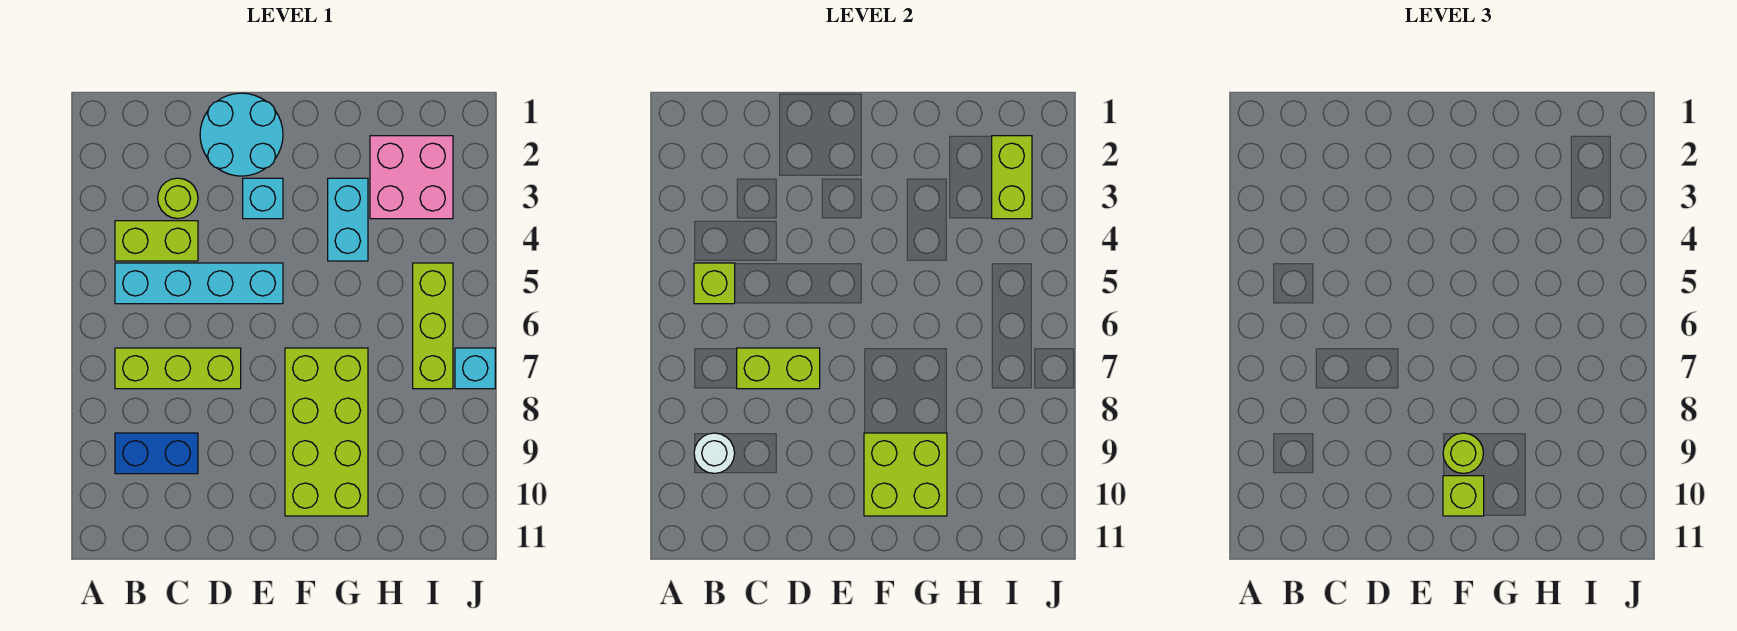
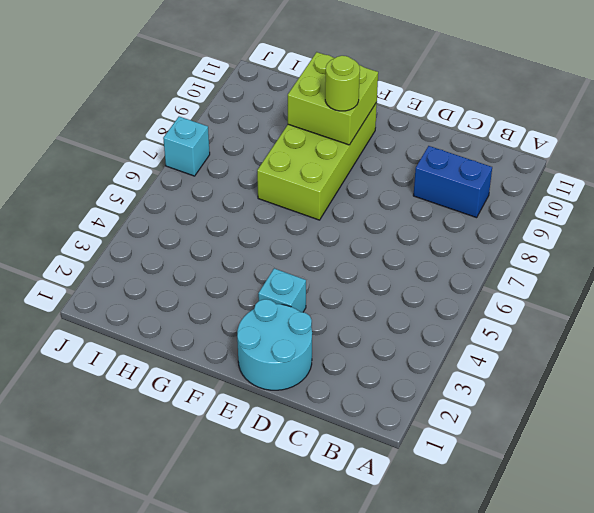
none -> lime brick B4:C4 level 1
none -> cyan brick B5:E5 level 1
none -> lime brick B7:D7 level 1

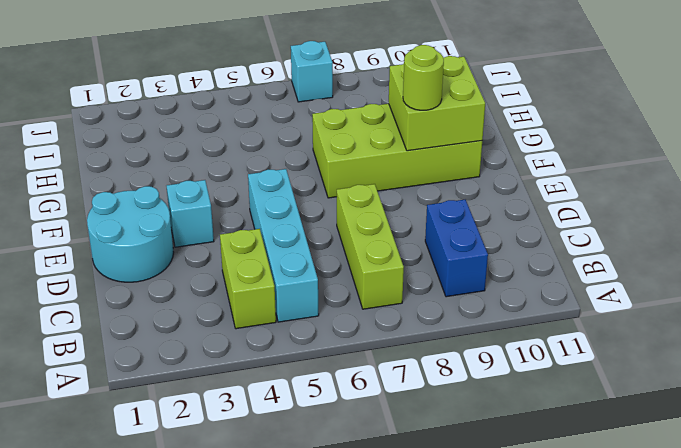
none -> lime round brick C3 level 1
none -> cyan brick G3:G4 level 1
none -> pink brick H2:I3 level 1

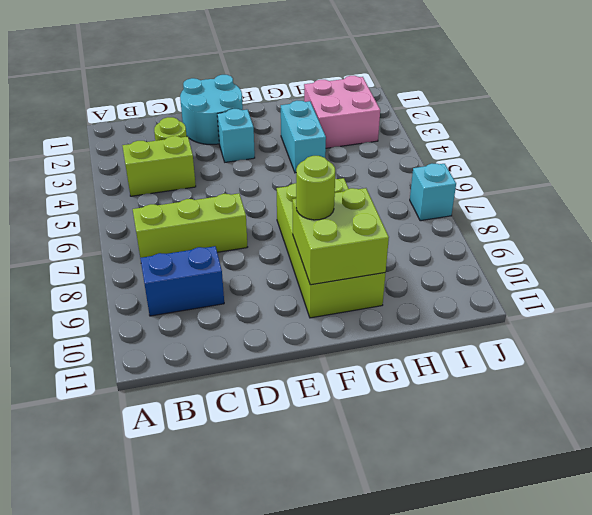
none -> cyan brick B5:E5 level 1
none -> lime brick I5:I7 level 1
none -> lime brick B5 level 2

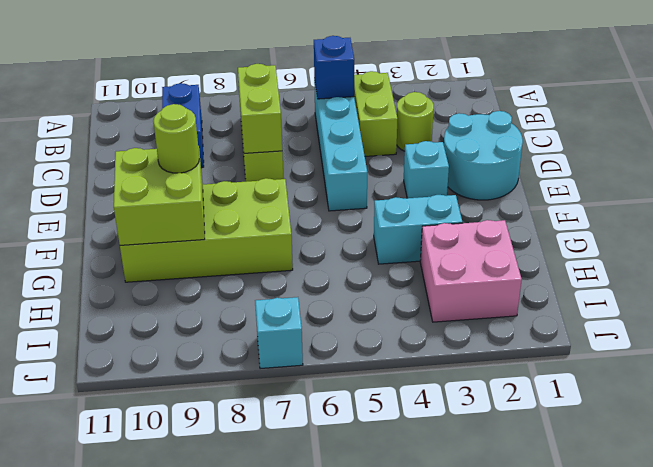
blue brick B5 level 2 -> lime brick B5 level 2
none -> lime brick I5:I7 level 1
none -> white round brick B9 level 2
none -> lime brick I2:I3 level 2

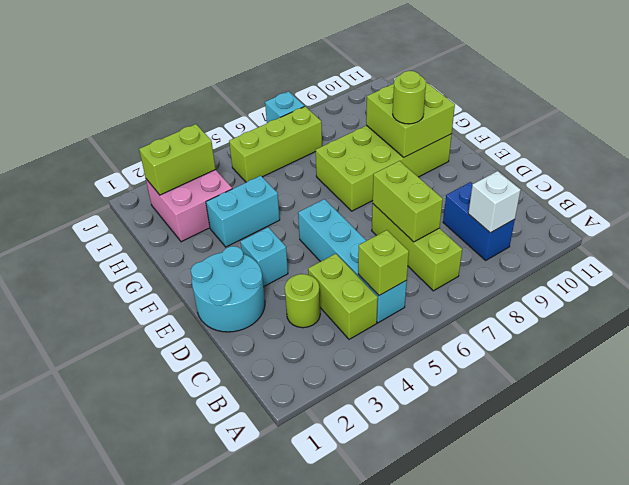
white brick B9 level 2 -> white round brick B9 level 2
none -> lime brick F10 level 3

